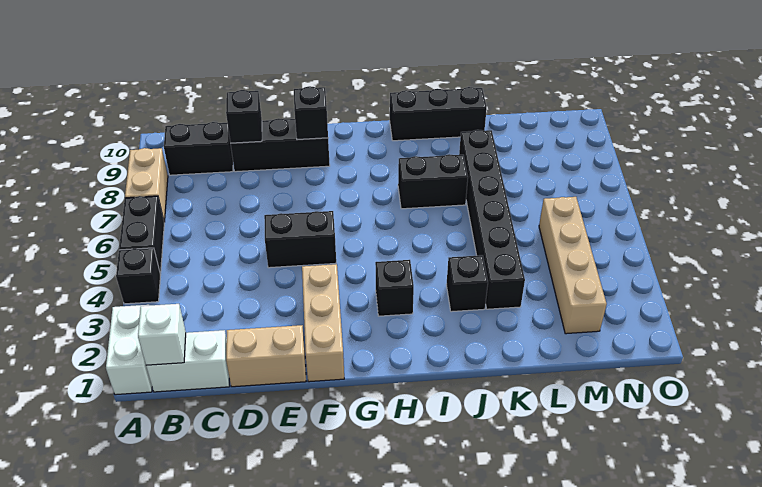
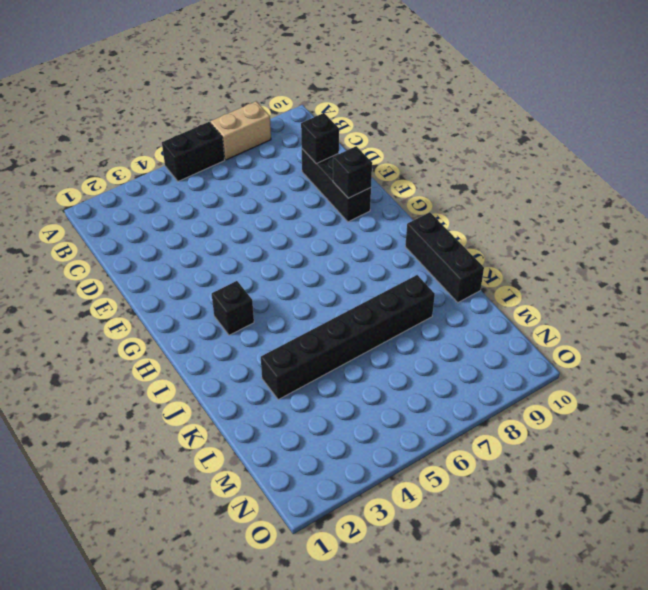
none -> white brick A1:A2 level 1
none -> black brick A4 level 1
none -> white brick B1:C1 level 1

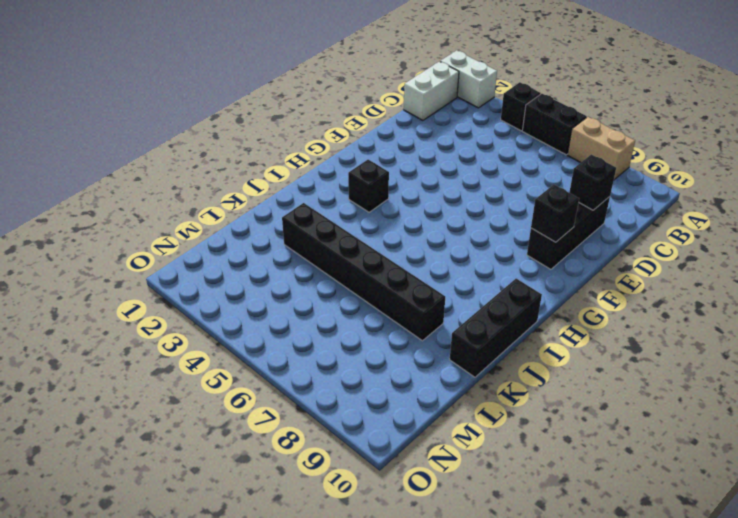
none -> black brick B9:C9 level 1
none -> tan brick D1:E1 level 1
none -> black brick E5:F5 level 1

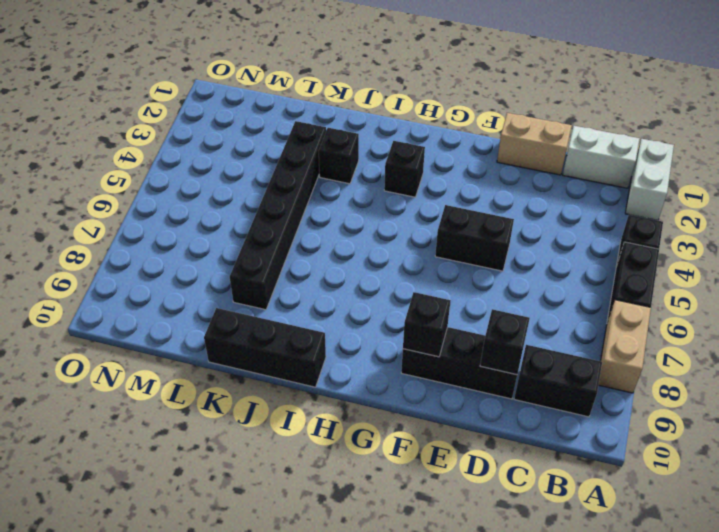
none -> tan brick F1:F3 level 1
none -> black brick I7:J7 level 1
none -> tan brick M2:M5 level 1

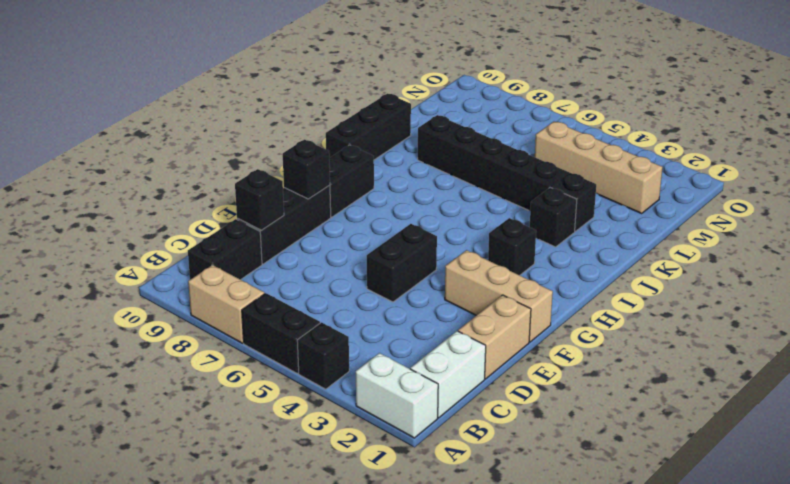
black brick G9:H9 level 1 -> black brick I7:J7 level 1
none -> white brick B1 level 2

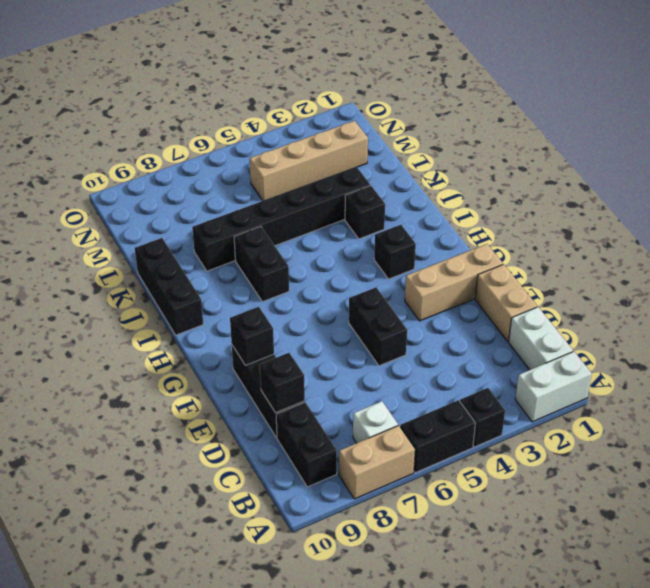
white brick B7 level 1 -> white brick B1 level 2

